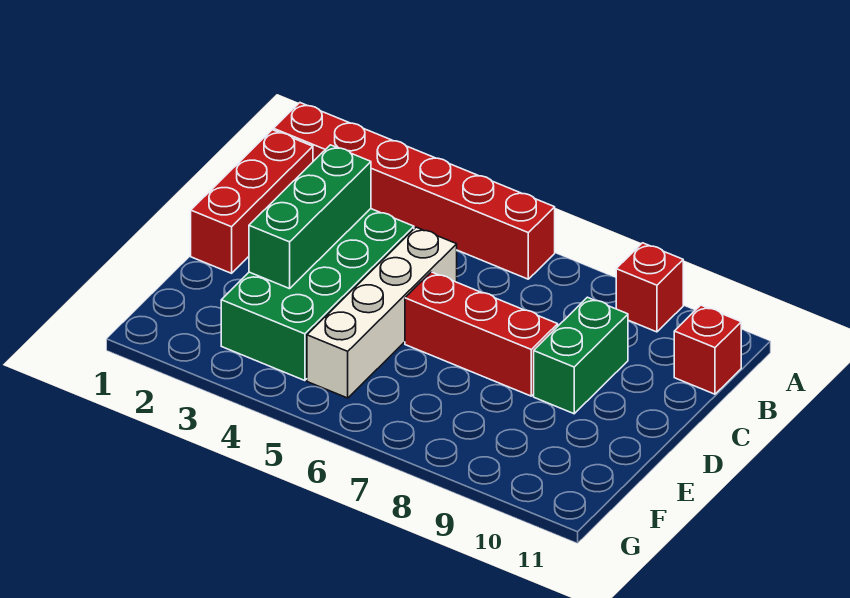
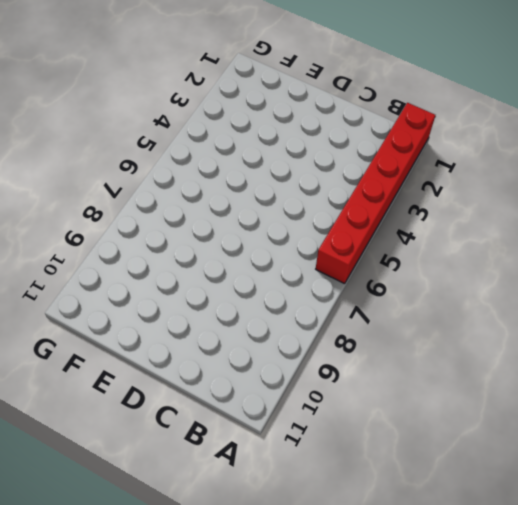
none -> red brick A9 level 1
none -> red brick B1:D1 level 1

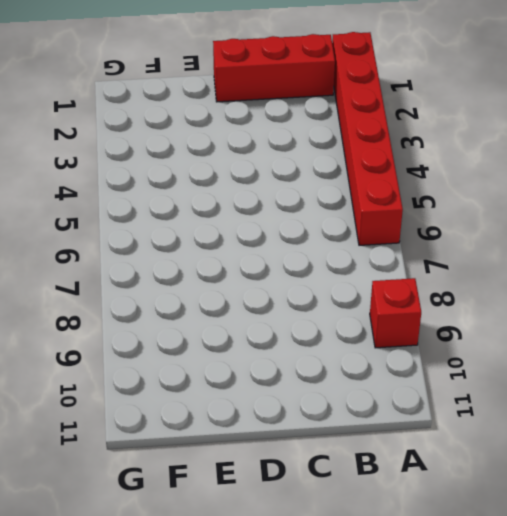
none -> red brick B11 level 1
none -> green brick C3:F4 level 1

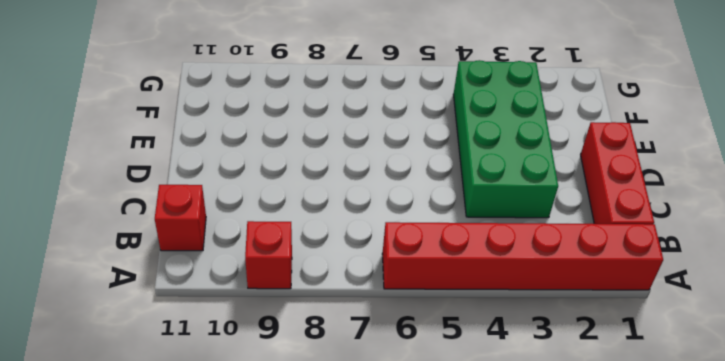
none -> white brick C5:F5 level 1
none -> green brick C9:D9 level 1

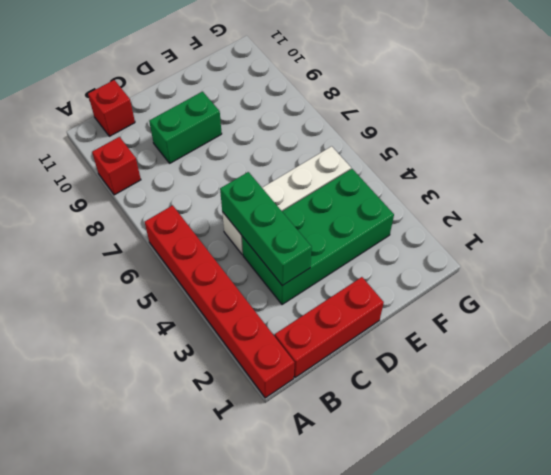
green brick C3:C5 level 2 -> green brick C3:E3 level 2
none -> red brick D6:D8 level 1

